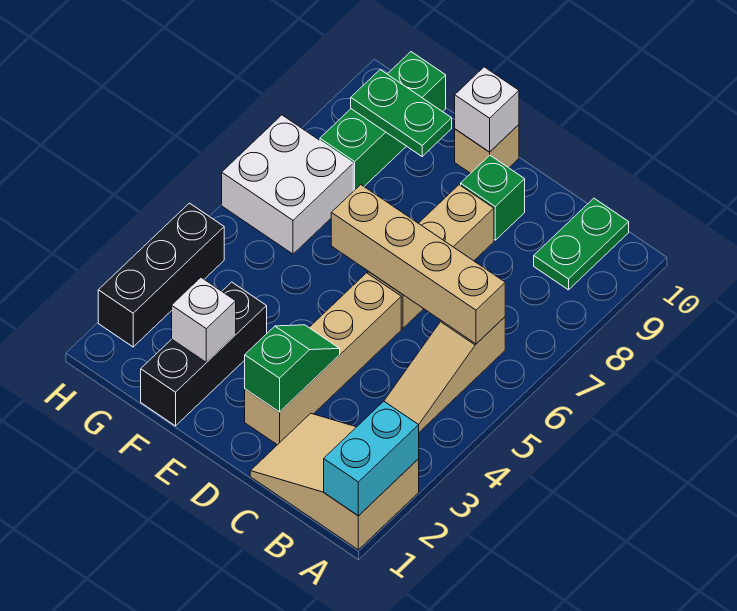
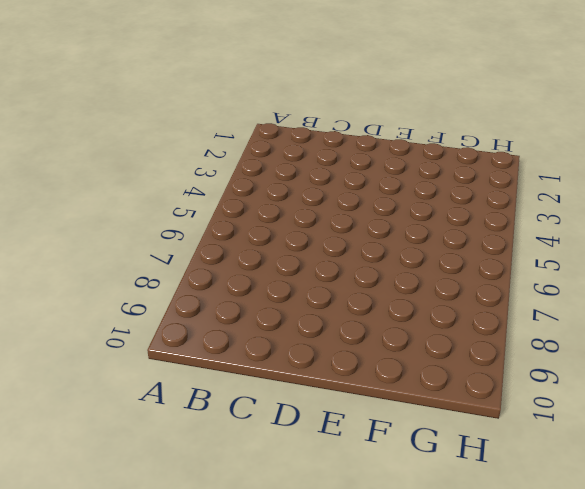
none -> tan slope A1:C2 level 1 top A
none -> tan slope B4:B6 level 1 top 6
none -> green plate B9:B10 level 1

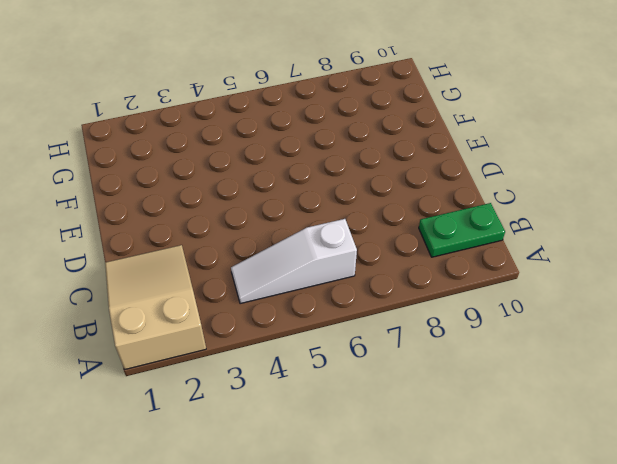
white slope B4:B6 level 1 top 6 -> tan slope B4:B6 level 1 top 6
none -> tan brick D2:D5 level 1
none -> tan brick D6:D8 level 1
none -> green brick D9 level 1

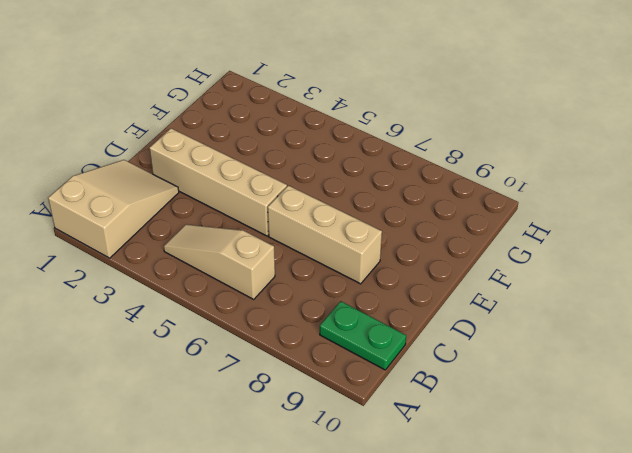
none -> green brick D9 level 1
none -> tan brick E10 level 1
none -> black brick F1:F3 level 1

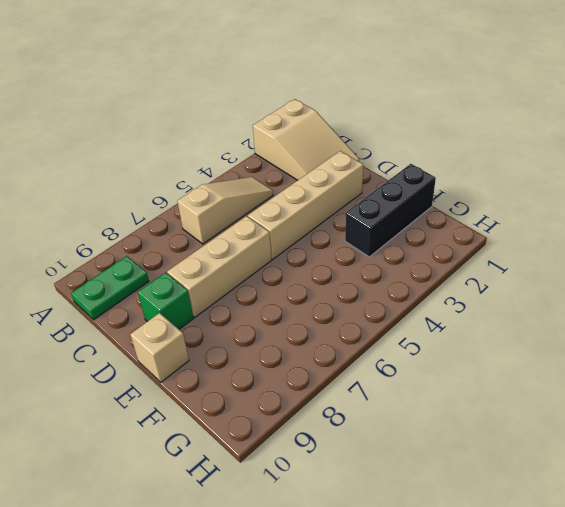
none -> white brick G6:H7 level 1
none -> green brick G8:G10 level 1
none -> black brick H2:H4 level 1

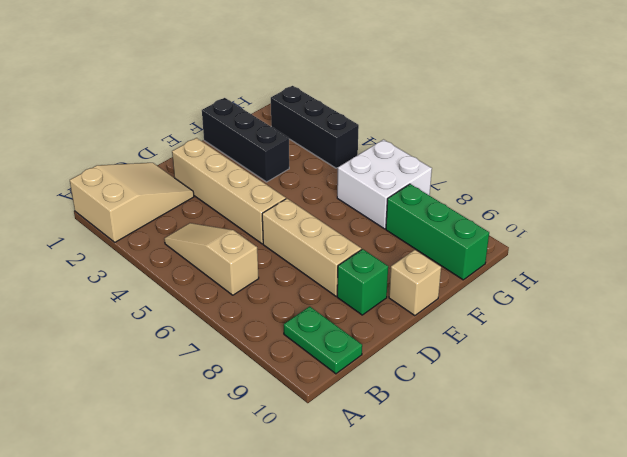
none -> cyan brick A1:A2 level 2
none -> tan brick B6:E6 level 2
none -> green slope D2:D3 level 2 top 2

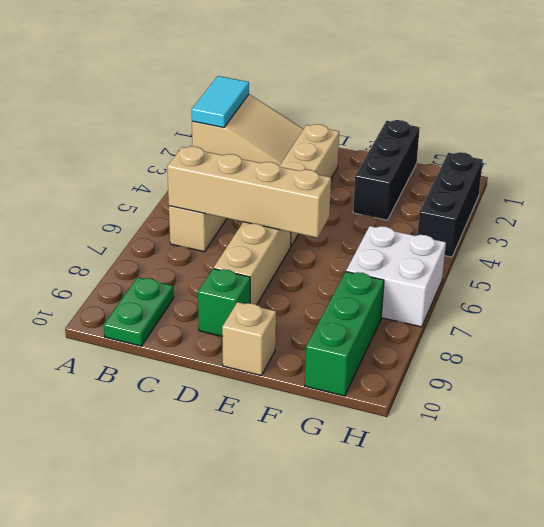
cyan tile A1:A2 level 2 -> cyan brick A1:A2 level 2
none -> green slope D2:D3 level 2 top 2
none -> white brick E10 level 2
none -> white brick F2 level 2

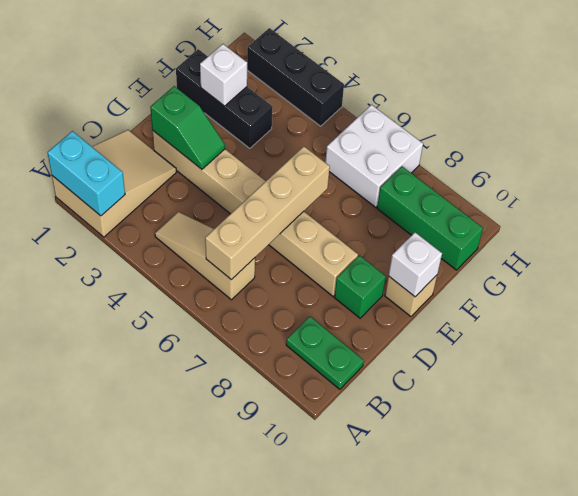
none -> green plate F9:G9 level 2

